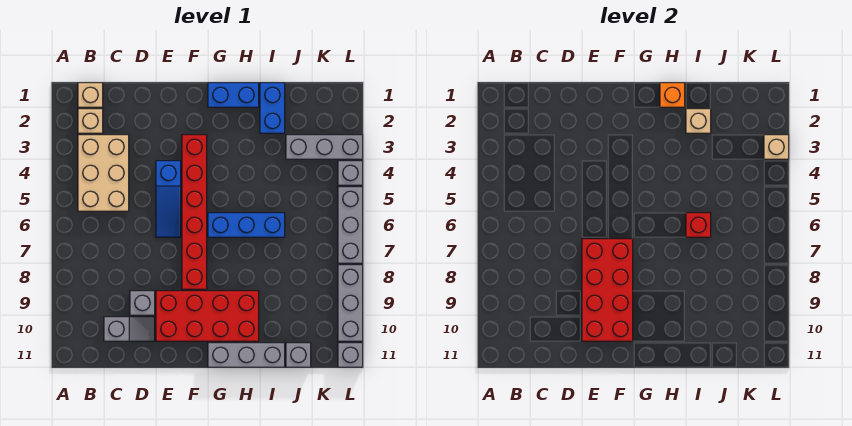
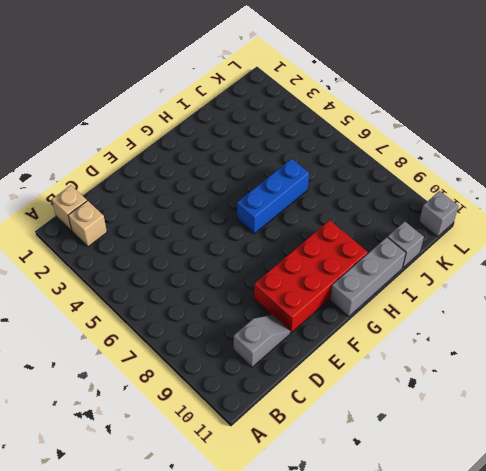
none -> tan brick B3:C5 level 1
none -> grey brick D9 level 1
none -> blue slope E4:E6 level 1 top 4

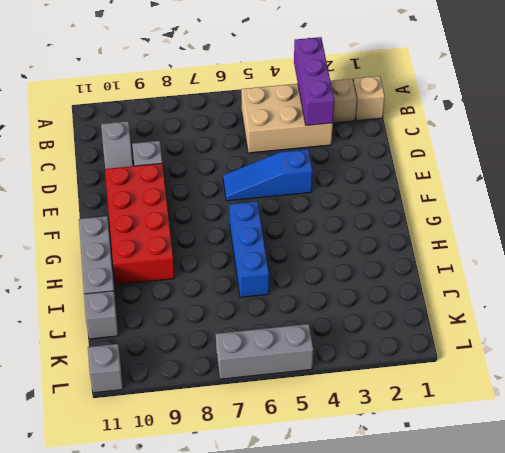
purple brick A3:C3 level 2 -> none
none -> red brick F3:F8 level 1
none -> blue brick G1:H1 level 1
none -> blue brick I1:I2 level 1

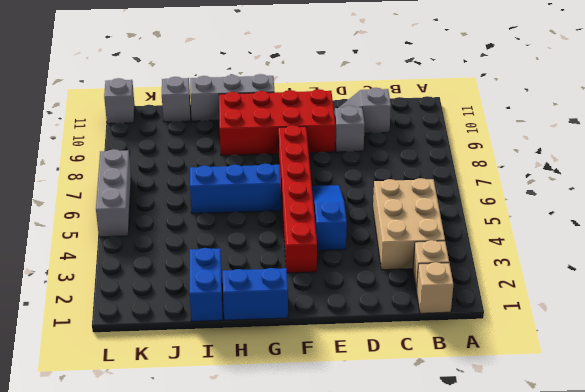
none -> grey brick J3:L3 level 1
none -> grey brick L4 level 1
none -> grey brick L8:L10 level 1

